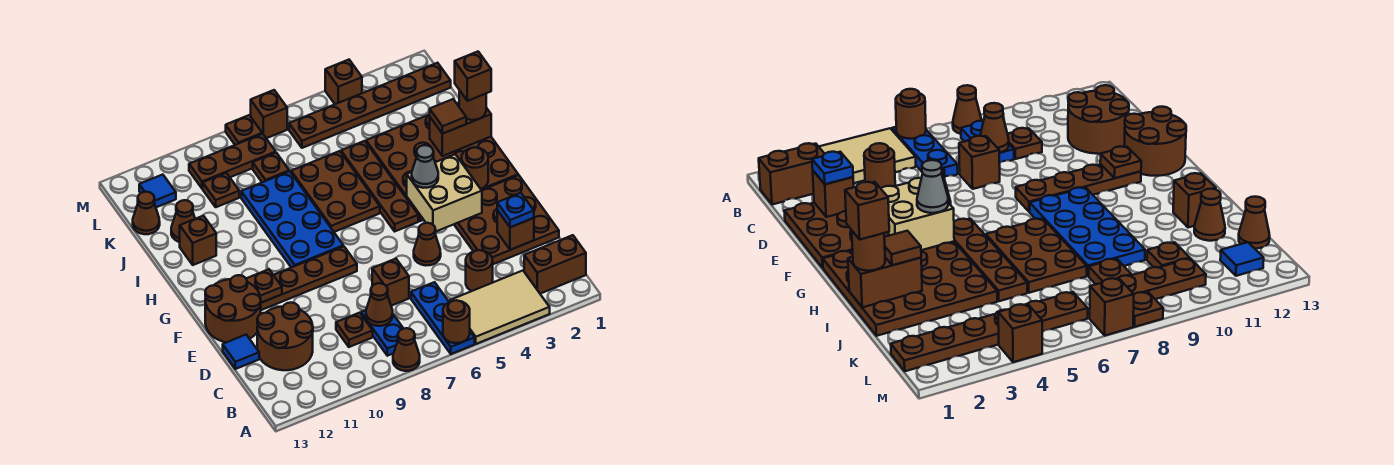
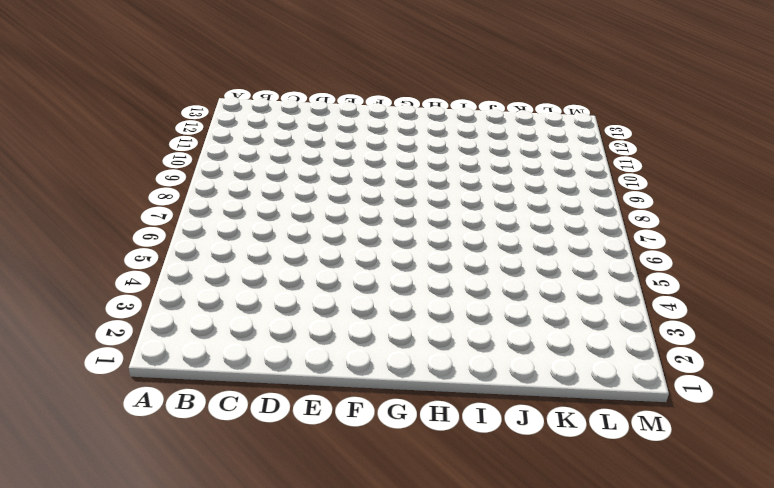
none -> tan tile A3:B5 level 1
none -> blue plate A6:C6 level 1
none -> brown cone A8 level 1
none -> brown brick B1:B2 level 1

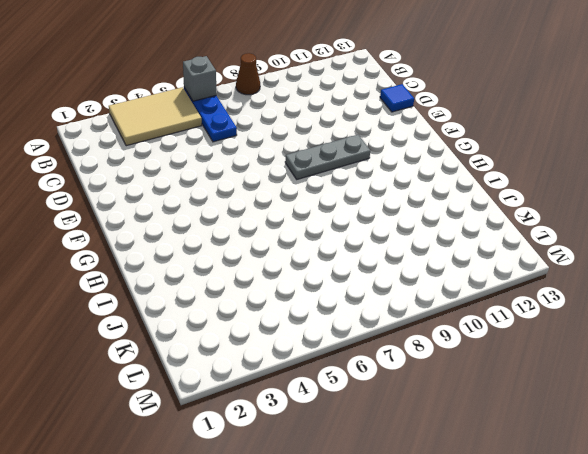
grey brick A6 level 2 -> brown round brick A6 level 2
grey plate F8:F10 level 1 -> brown plate F8:F11 level 1
none -> brown brick B1:B2 level 1
none -> blue plate B8:C8 level 1
none -> brown round brick C4 level 1
none -> brown plate C9 level 1

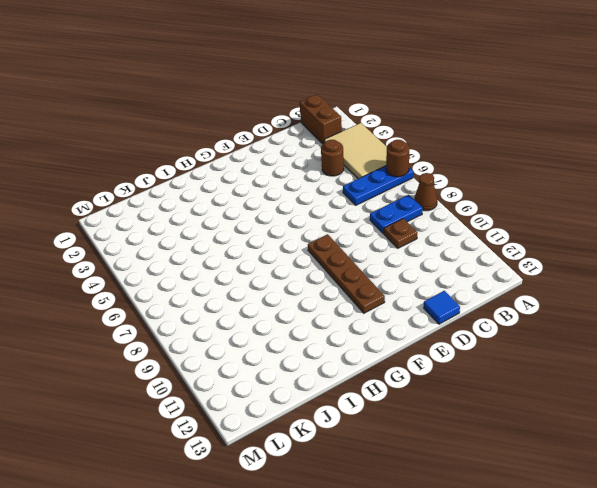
none -> brown round brick C11:D12 level 1
none -> brown plate D1:F3 level 1
none -> brown brick D7 level 1
none -> brown cone E5 level 1

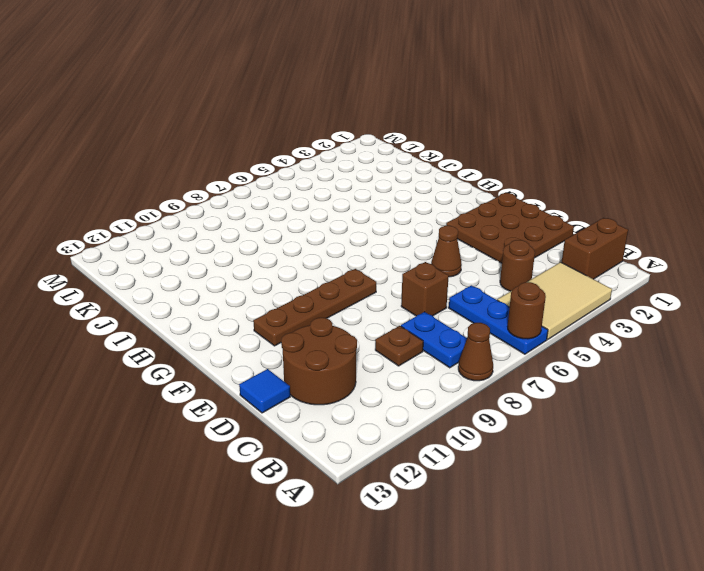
none -> brown round brick E12:F13 level 1
none -> brown plate G1:J4 level 1
none -> brown plate G5:J5 level 1
none -> blue plate G8:J9 level 1

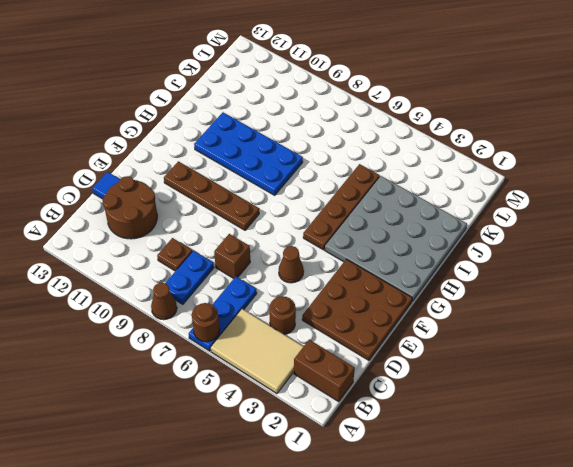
grey plate G1:J4 level 1 -> brown plate G1:J4 level 1
blue plate H8:I11 level 1 -> blue plate G8:J9 level 1
none -> brown round brick E12:F13 level 1
none -> brown plate H6:J7 level 1
none -> brown brick I12 level 1
none -> brown cone J12 level 1

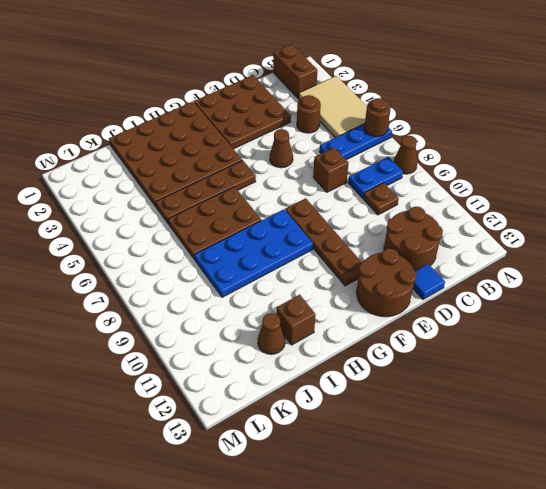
none -> brown plate K8 level 1
none -> brown plate K10 level 1
none -> brown cone K13 level 1
none -> brown plate L1:L6 level 1

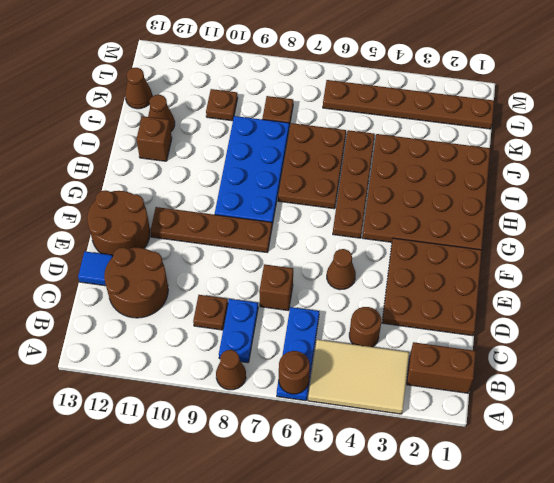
none -> brown plate L8:L10 level 1
none -> blue tile L12 level 1
none -> brown brick M4 level 1
none -> brown brick M7 level 1

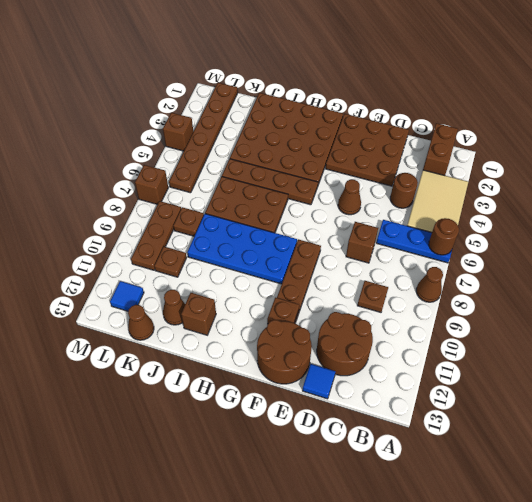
none -> blue plate B8:C8 level 1
none -> brown plate M8 level 1
none -> brown cone C8 level 2
none -> brown brick D2 level 2

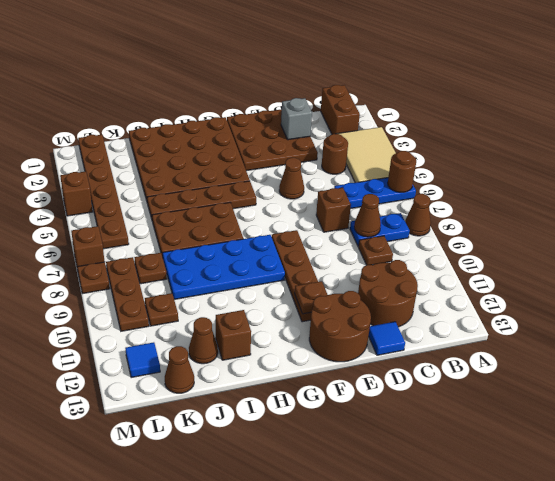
grey brick D2 level 2 -> brown brick D2 level 2
none -> tan brick F3:G4 level 2
none -> brown round brick G2 level 2
none -> brown brick I1:I2 level 2
none -> blue plate D2 level 3

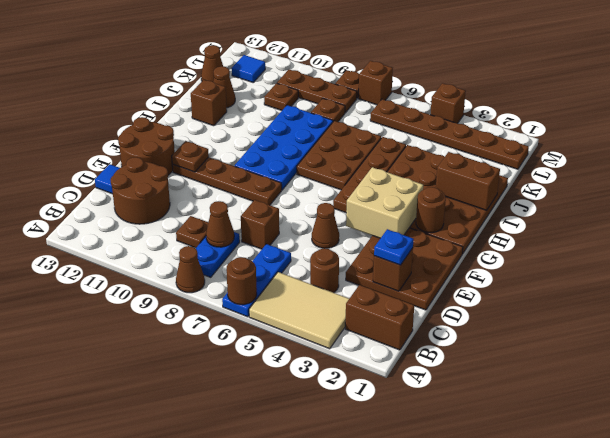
none -> grey cone G4 level 3
none -> brown round brick I1 level 3
none -> brown tile I2 level 3
none -> brown brick I1 level 4

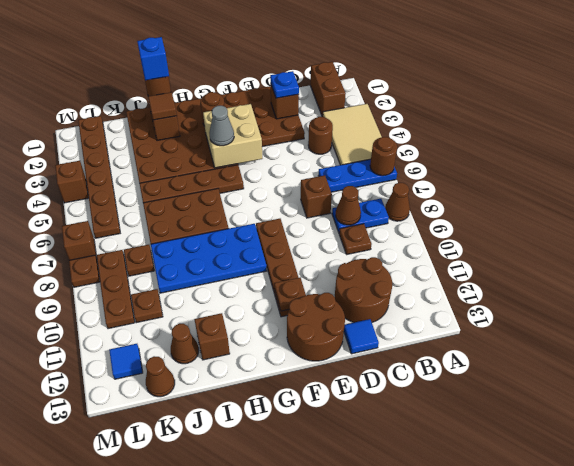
blue brick I1 level 4 -> brown brick I1 level 4
none -> brown cone E5 level 1

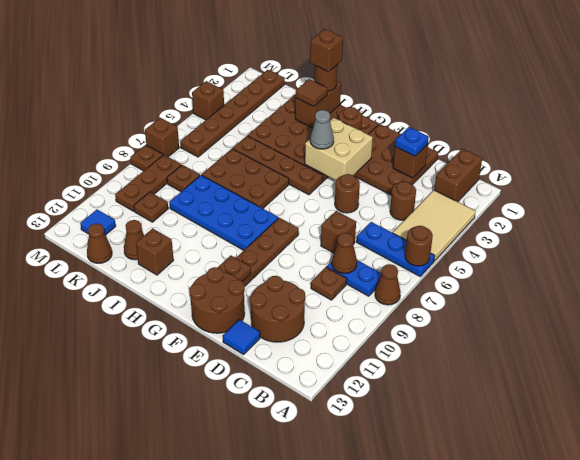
brown round brick E5 level 1 -> brown cone E5 level 1

